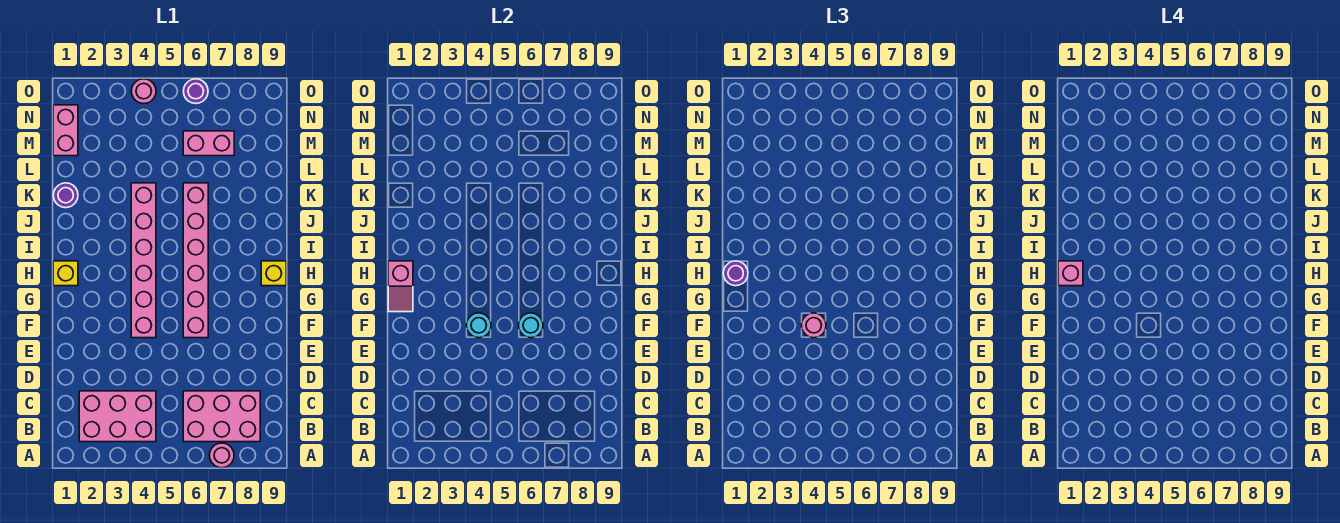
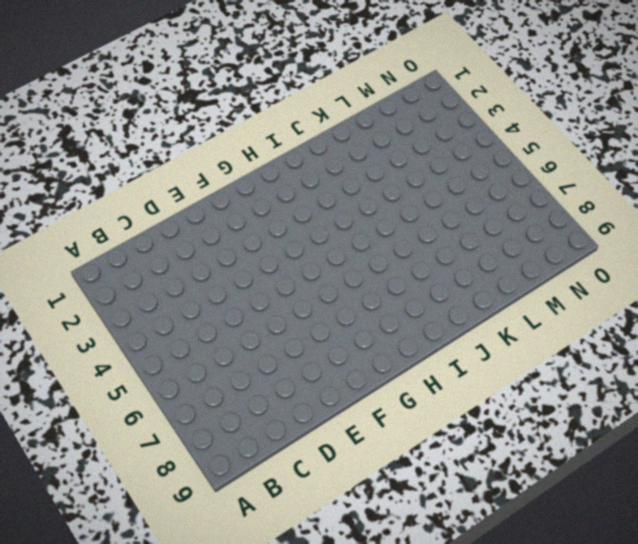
none -> pink round brick A7 level 1
none -> pink brick B2:C4 level 1
none -> pink brick B6:C8 level 1

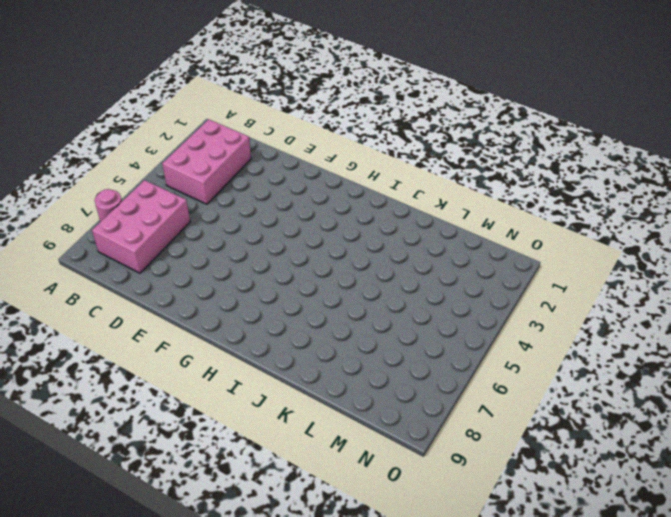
none -> pink brick F4:K4 level 1
none -> pink brick F6:K6 level 1
none -> yellow brick H1 level 1

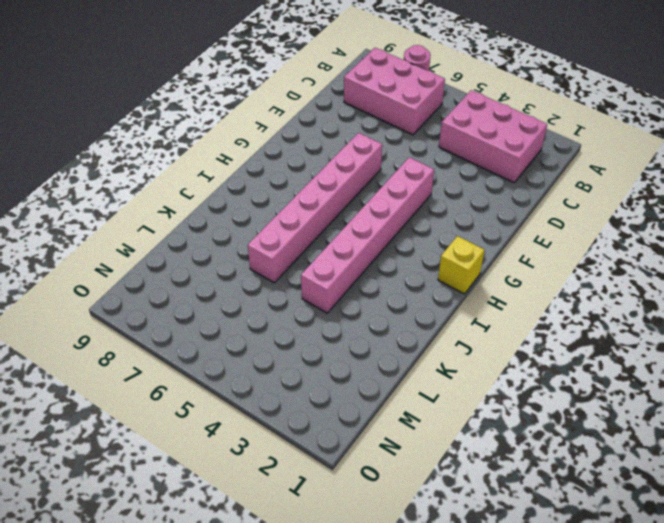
none -> yellow brick H9 level 1
none -> purple round brick K1 level 1
none -> pink brick M1:N1 level 1

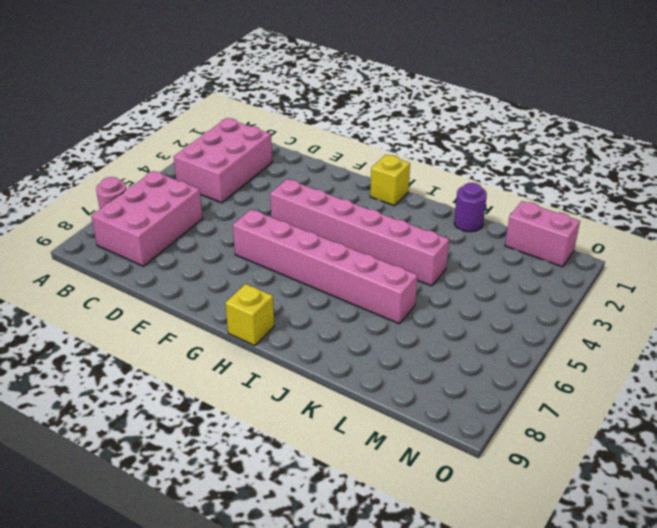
none -> pink brick M6:M7 level 1
none -> pink round brick O4 level 1
none -> purple round brick O6 level 1

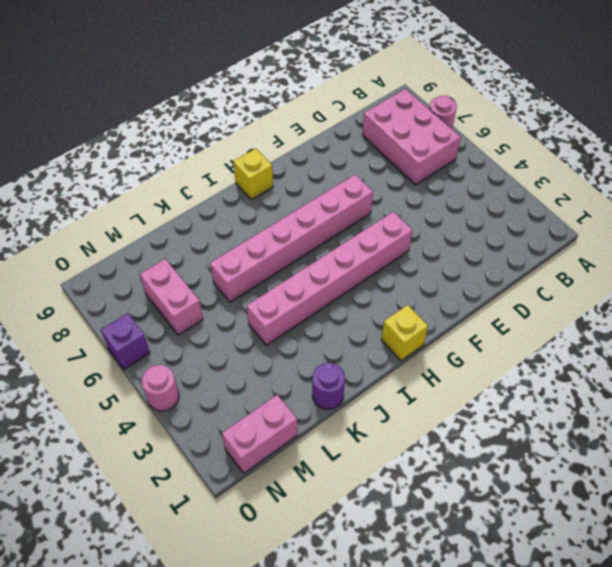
purple brick O6 level 1 -> purple round brick O6 level 1
none -> pink brick B2:C4 level 1
none -> cyan round brick F4 level 2
none -> cyan round brick F6 level 2

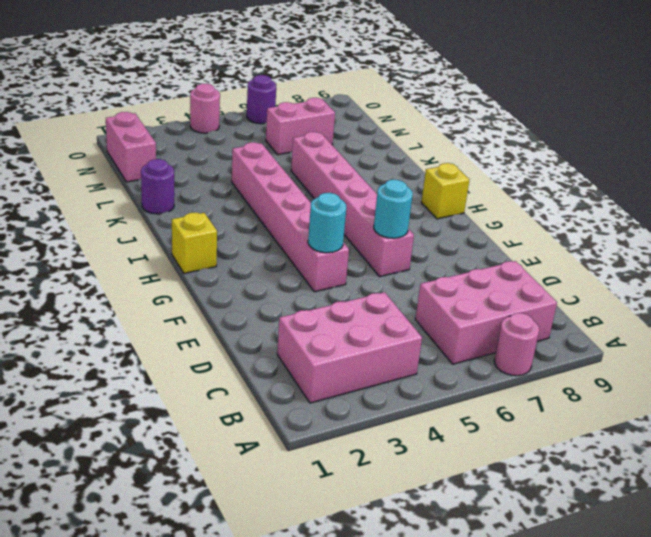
none -> pink slope G1:H1 level 2 top H
none -> pink round brick F4 level 3
none -> purple round brick H1 level 3

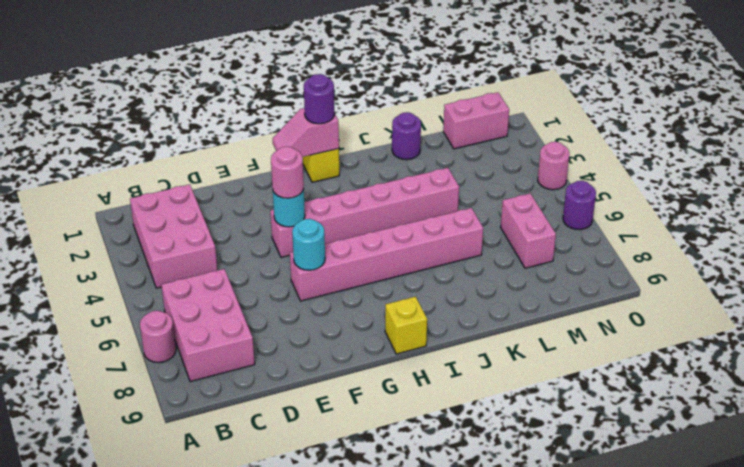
none -> pink brick H1 level 4

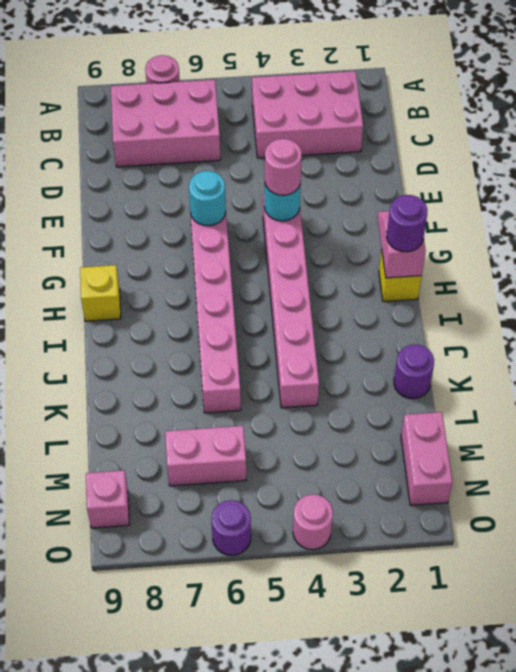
pink brick N9 level 1 -> pink brick H1 level 4

